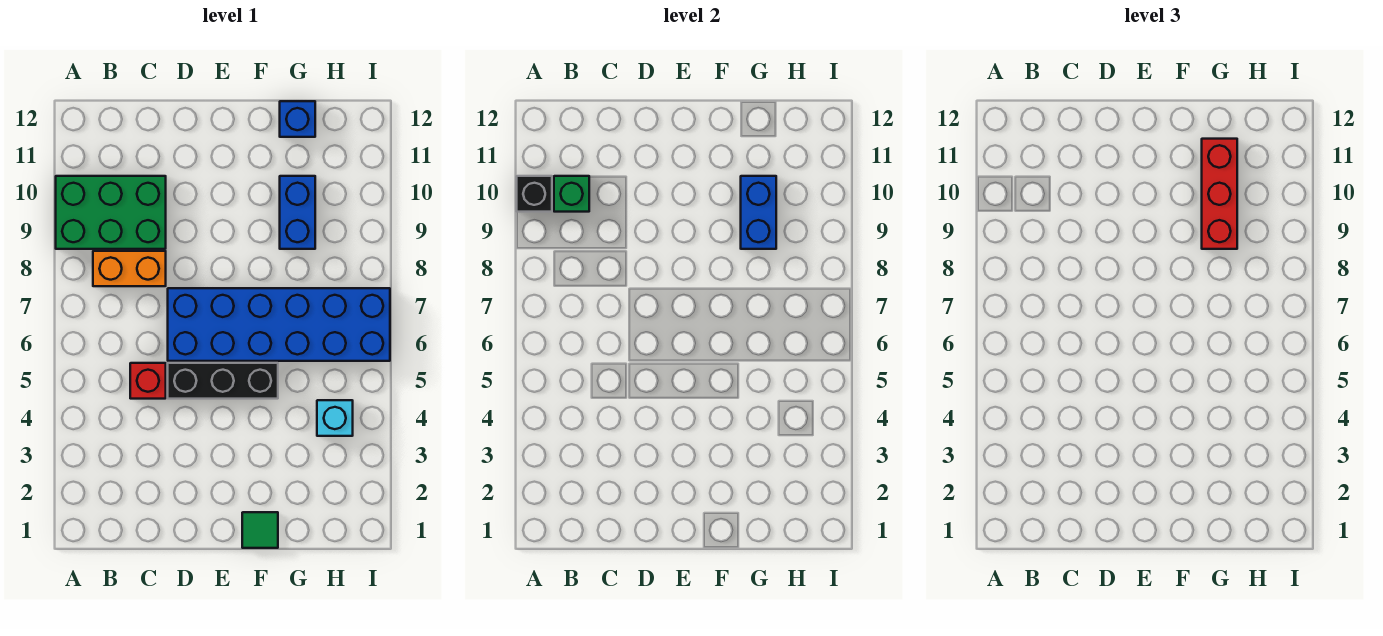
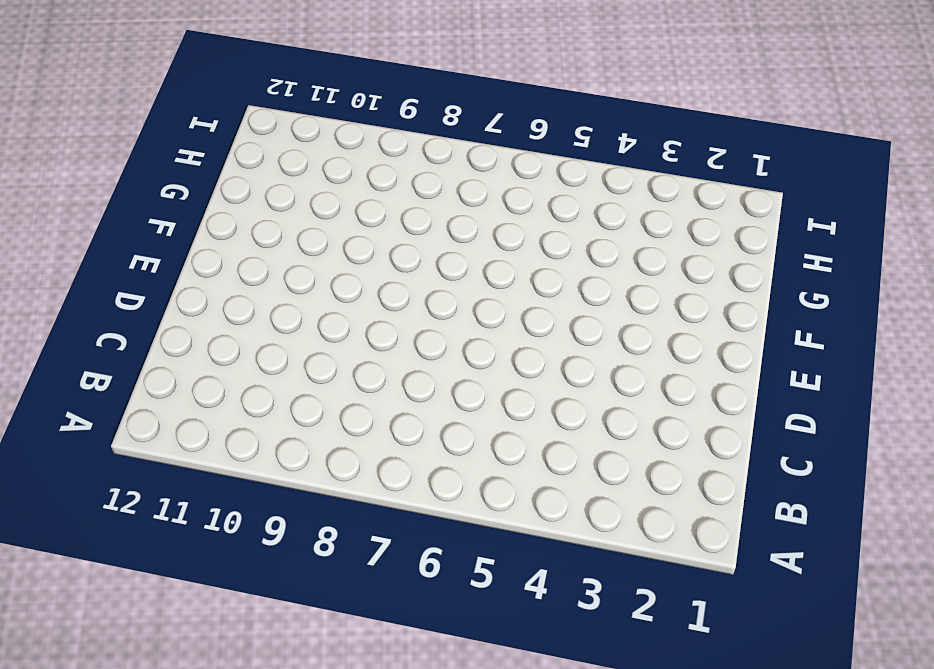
none -> green brick A9:C10 level 1
none -> orange brick B8:C8 level 1
none -> red brick C5 level 1

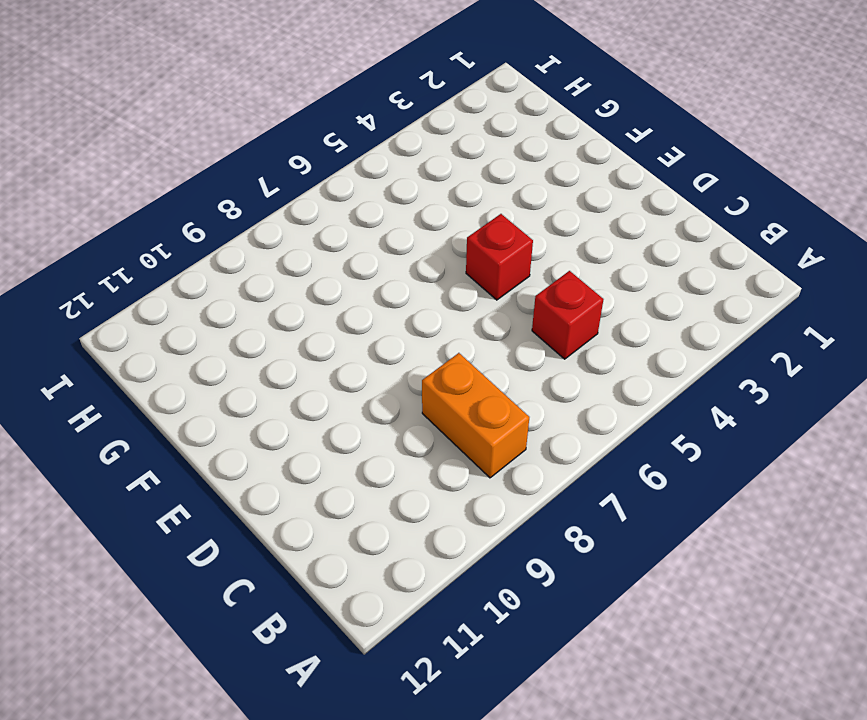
red brick E5 level 1 -> black brick D5:F5 level 1
none -> green brick A9:C10 level 1
none -> blue brick D6:I7 level 1
none -> green tile F1 level 1

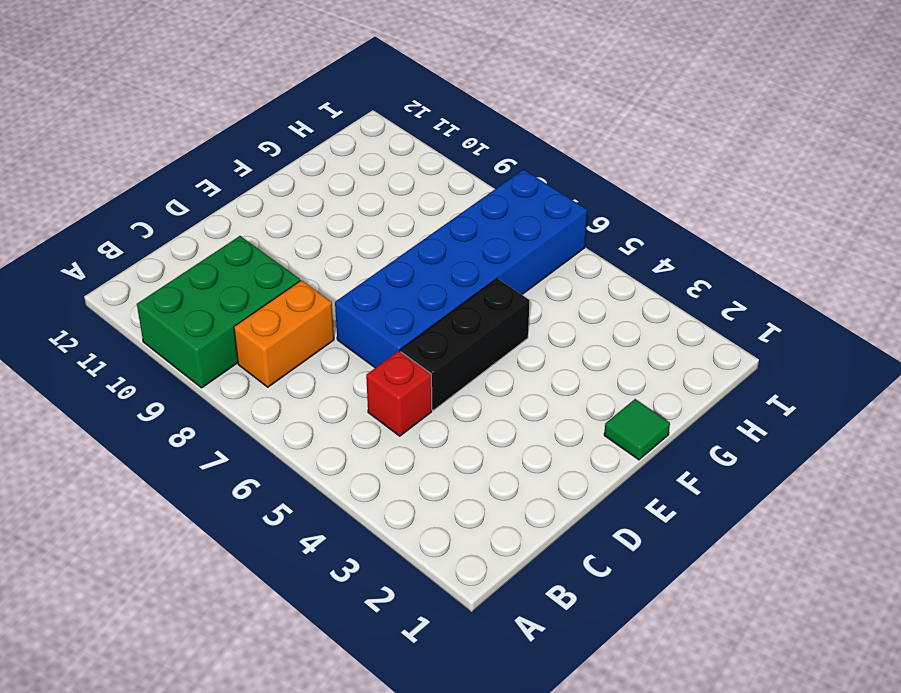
none -> blue brick G9:G10 level 1
none -> blue brick G12 level 1
none -> cyan brick H4 level 1

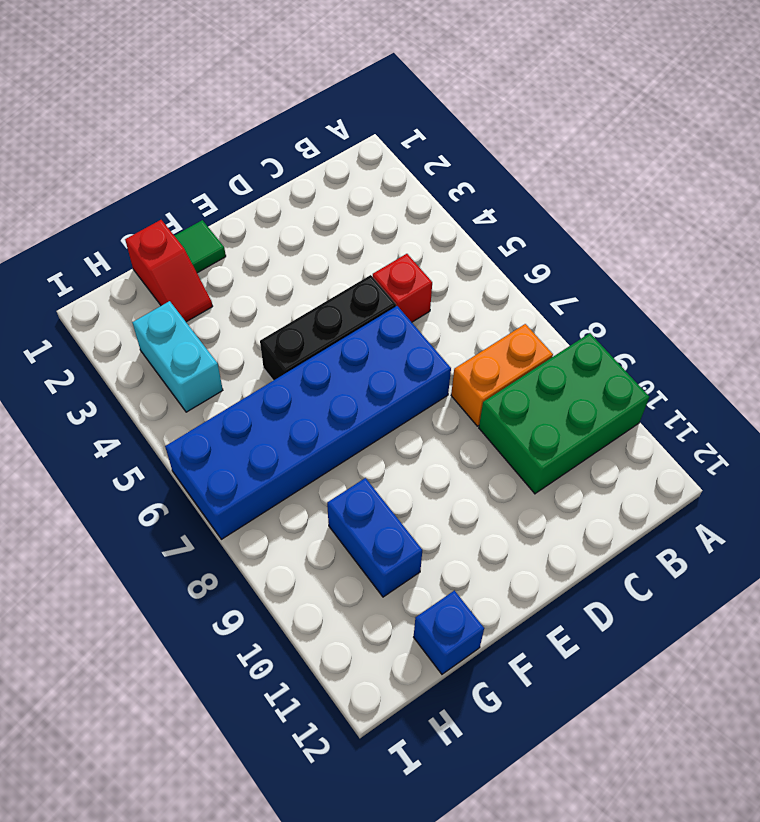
red slope G1:G2 level 1 top 1 -> none
cyan brick H3:H4 level 1 -> cyan brick H4 level 1
none -> black brick A10 level 2
none -> green brick B10 level 2
none -> blue brick G9:G10 level 2

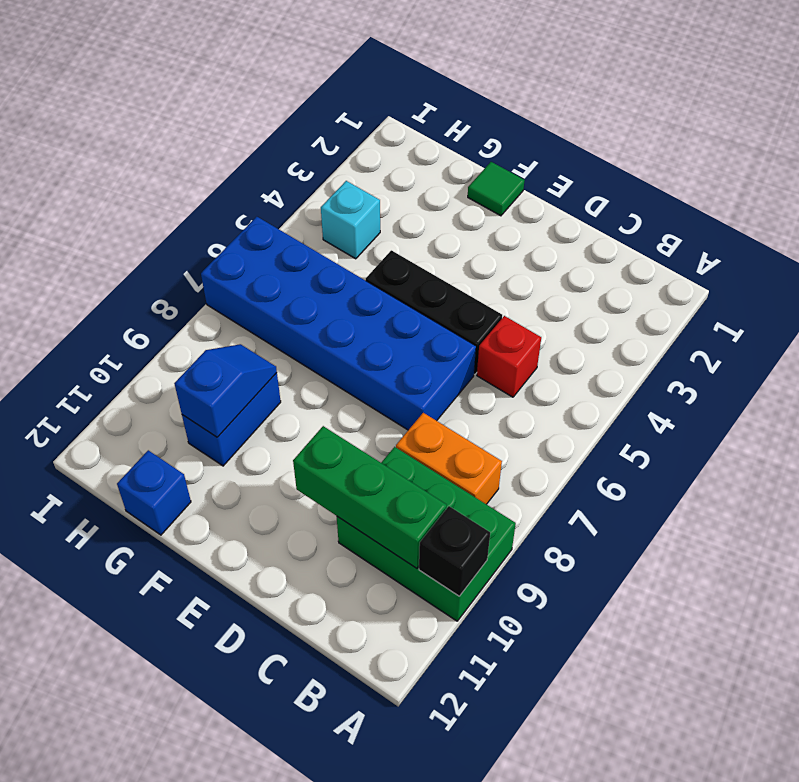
green brick B10:D10 level 2 -> green brick B10 level 2
blue slope G9:G10 level 2 top 10 -> blue brick G9:G10 level 2
none -> red brick G9:G11 level 3

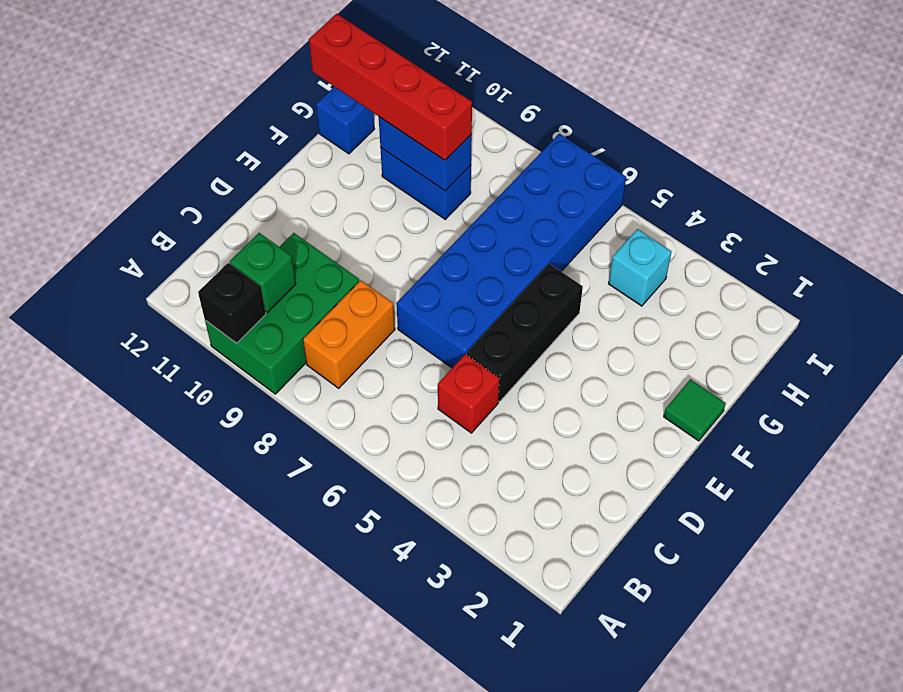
red brick G9:G12 level 3 -> red brick G9:G11 level 3

